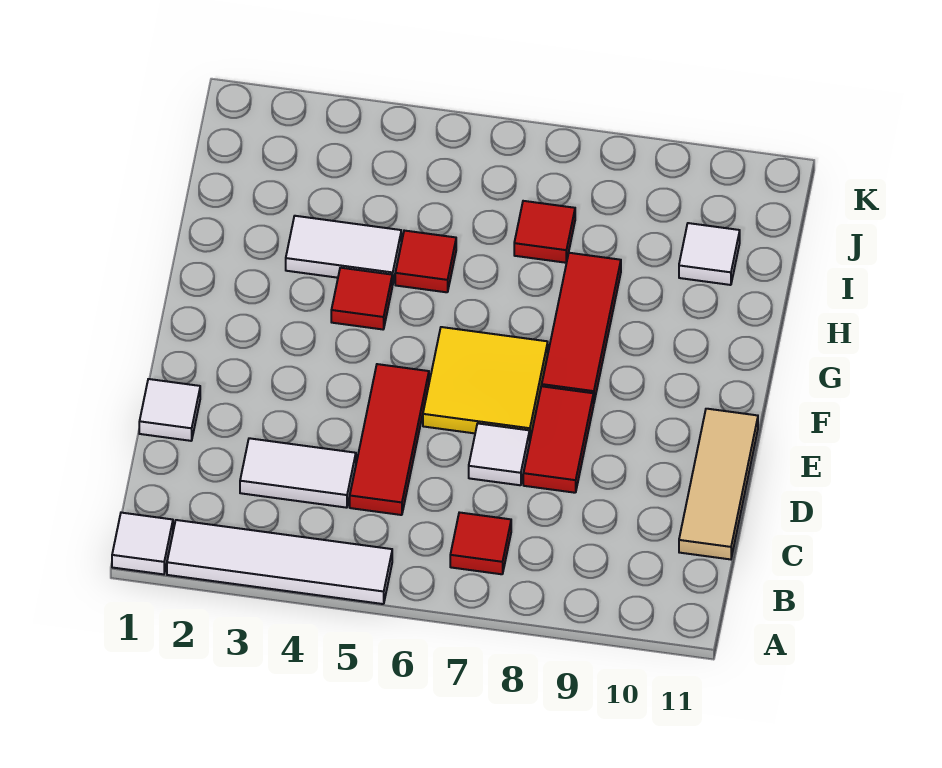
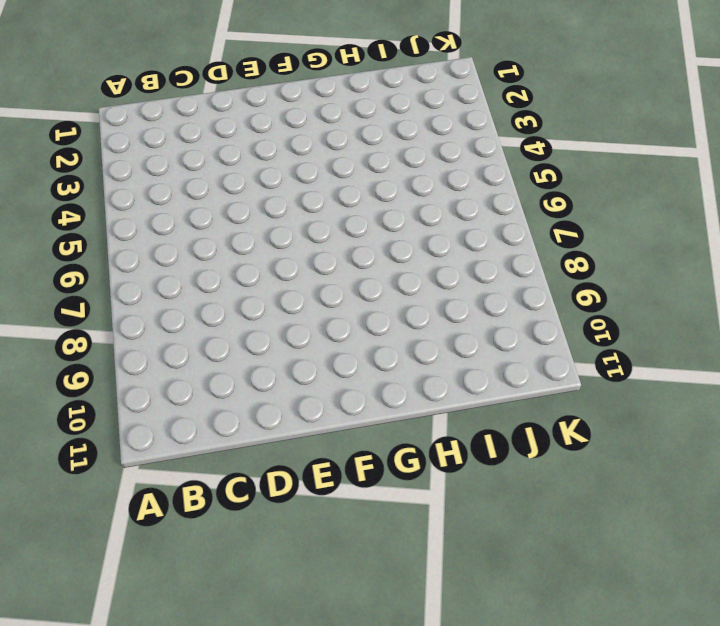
none -> white tile A1 level 1
none -> white tile A2:A5 level 1
none -> red tile B7 level 1

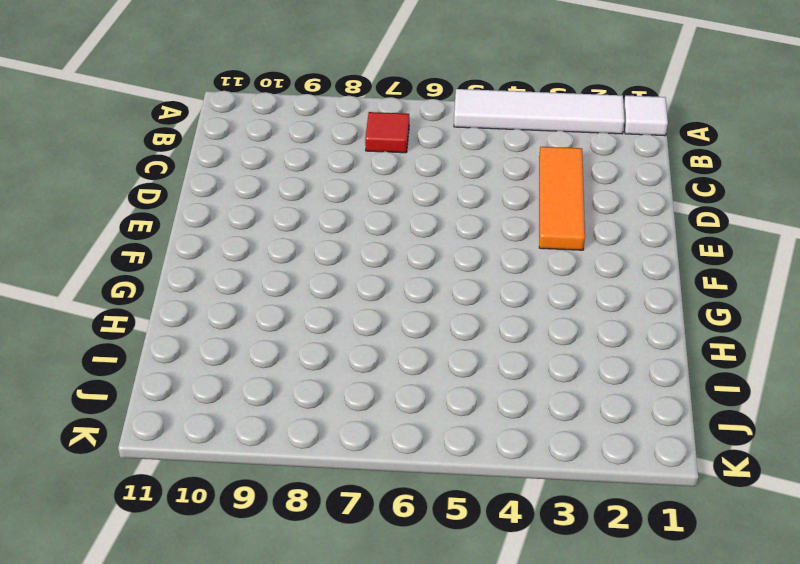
orange tile C3:E3 level 1 -> white tile C3:C4 level 1
none -> red tile C5:E5 level 1
none -> tan tile C11:E11 level 1
none -> white tile D1 level 1

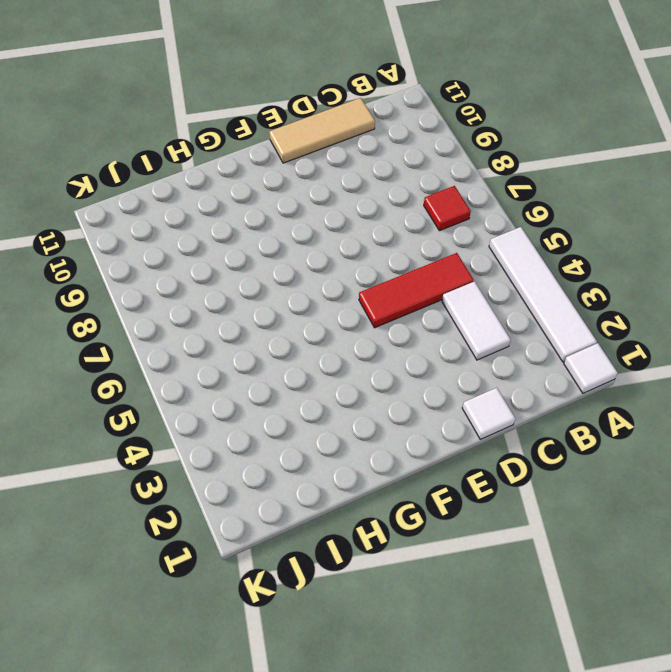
none -> white tile D7 level 1
none -> red tile D8:E8 level 1
none -> yellow tile E6:F7 level 1

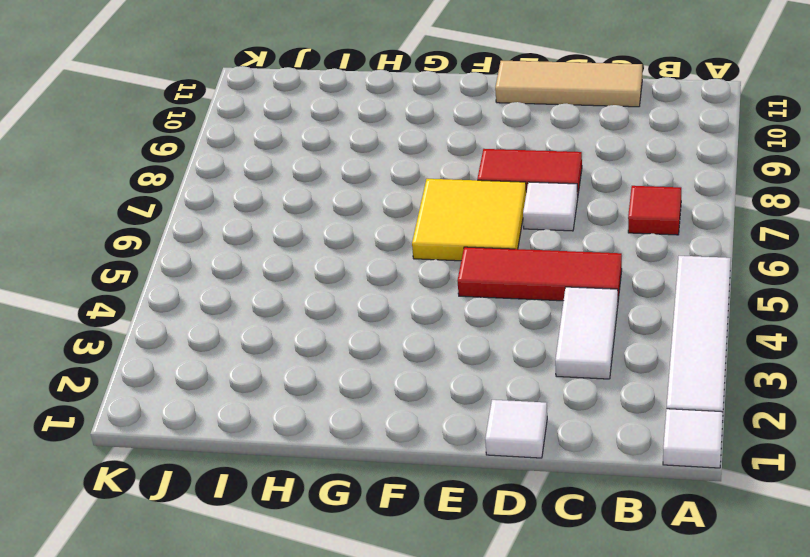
none -> red tile F8:H8 level 1
none -> red tile G4 level 1
none -> white tile H3:H4 level 1

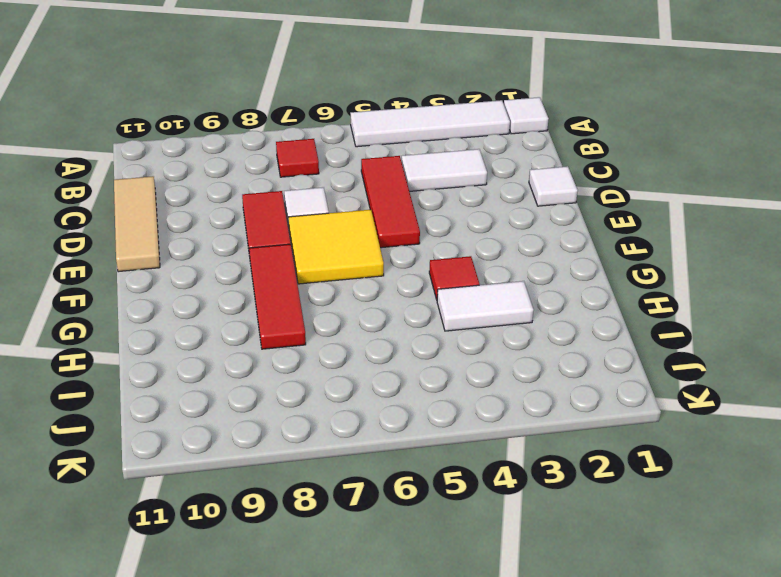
none -> red tile H5 level 1
none -> red tile I7 level 1
none -> white tile I10 level 1

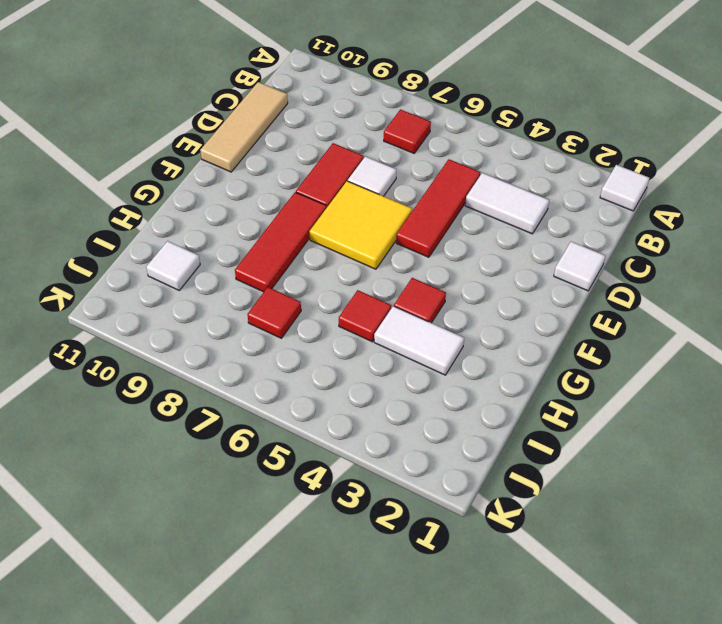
none -> white tile A2:A5 level 1

